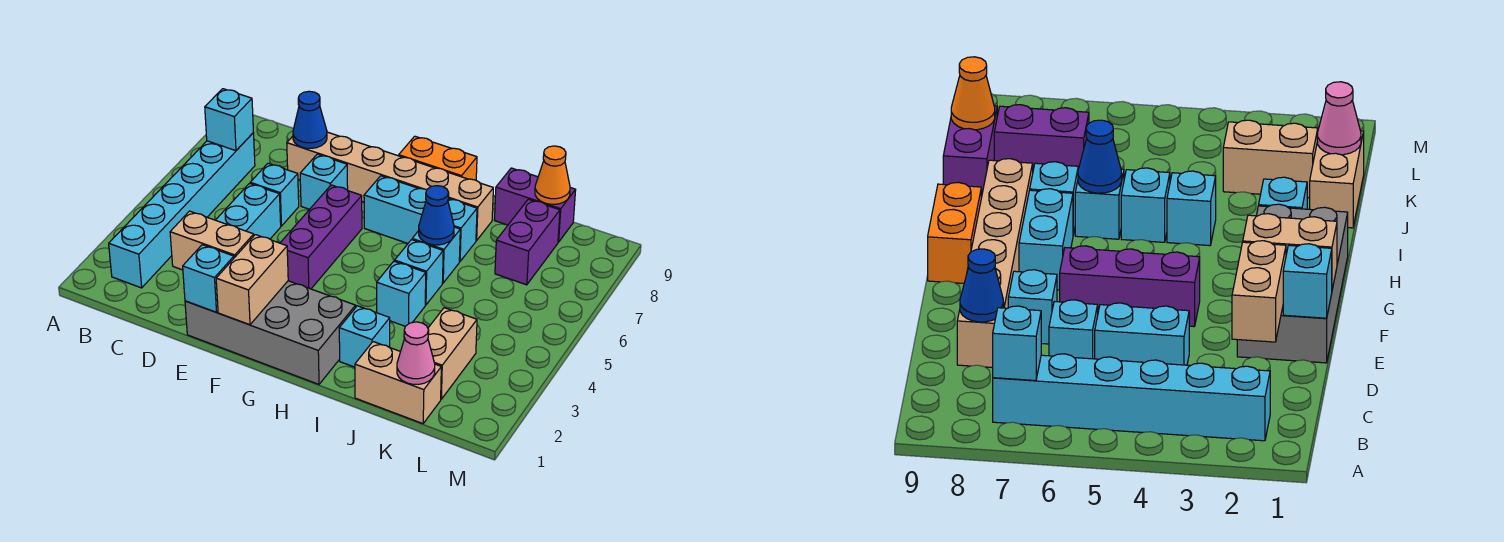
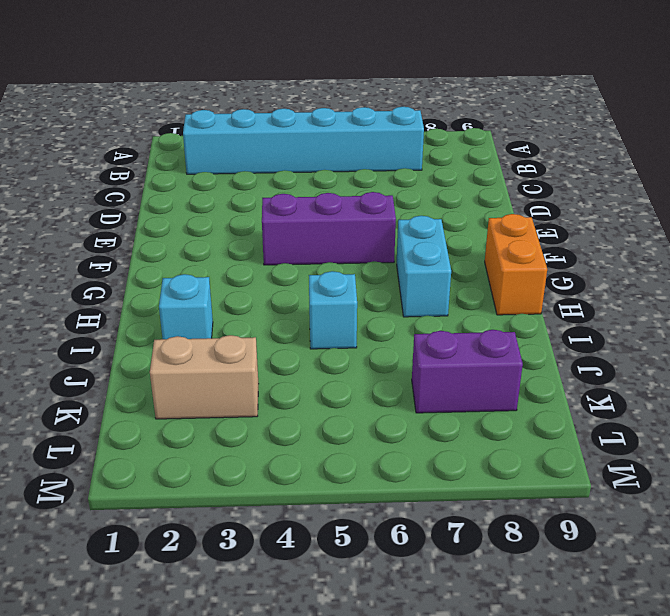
none -> cyan brick D4:D5 level 1
none -> cyan brick D6 level 1
none -> tan brick D8:I8 level 1

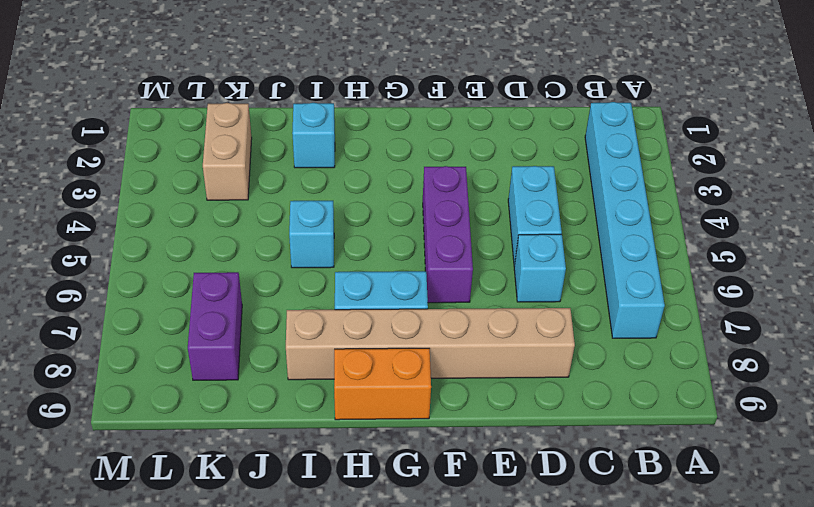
none -> grey brick E1:H2 level 1
none -> cyan brick E7 level 1
none -> cyan brick I4 level 1

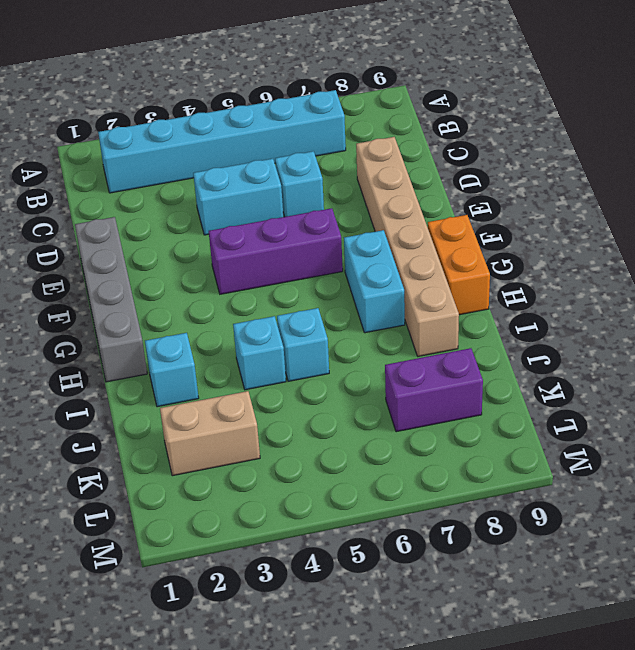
grey brick E1:H1 level 1 -> grey brick E1:H2 level 1
none -> cyan brick E7 level 1
none -> cyan brick I6 level 1
none -> cyan brick I7 level 1

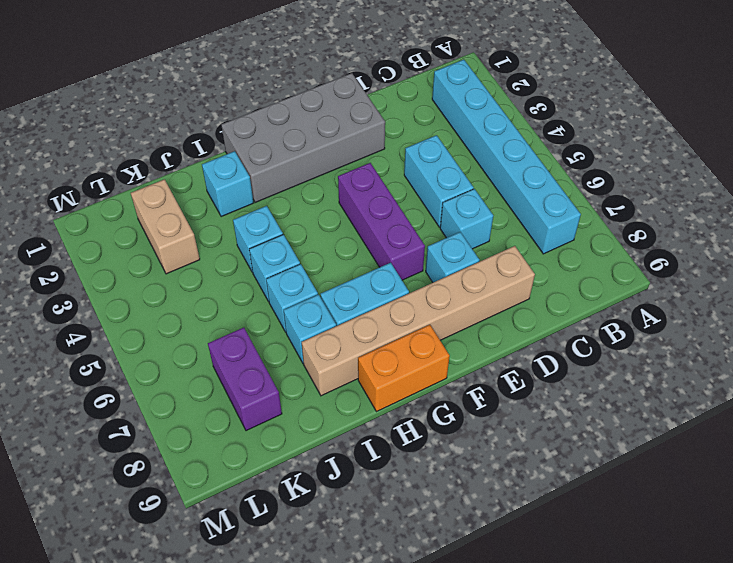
none -> tan brick J1:K1 level 1
none -> purple brick J9:K9 level 1
none -> cyan brick B7 level 2

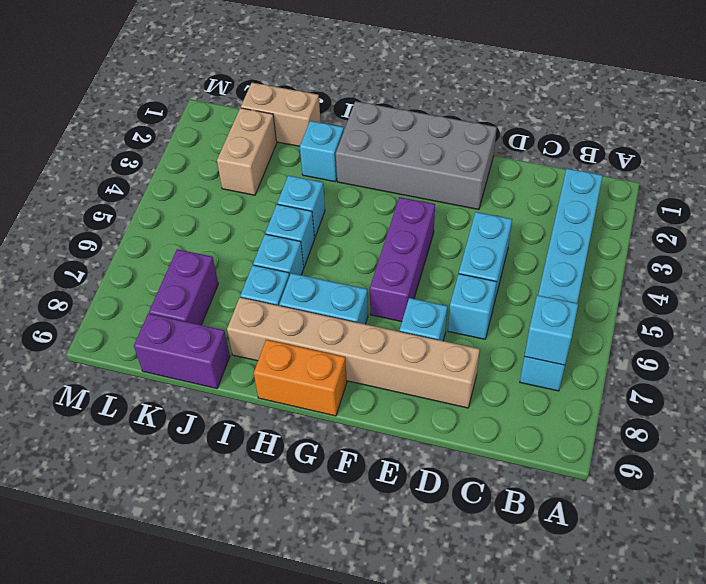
none -> tan brick D2:E2 level 2
none -> blue cone D8 level 2
none -> cyan brick E1 level 2

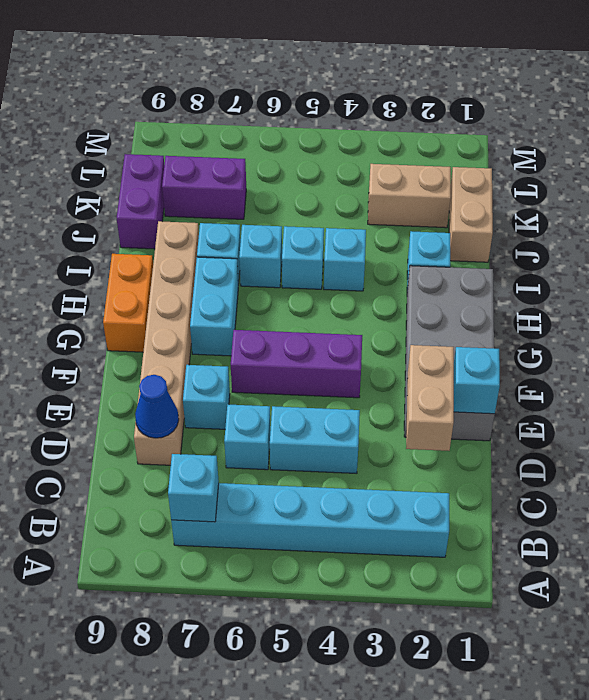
none -> tan brick F1:F2 level 2
none -> blue cone I6 level 2
none -> pink cone K1 level 2

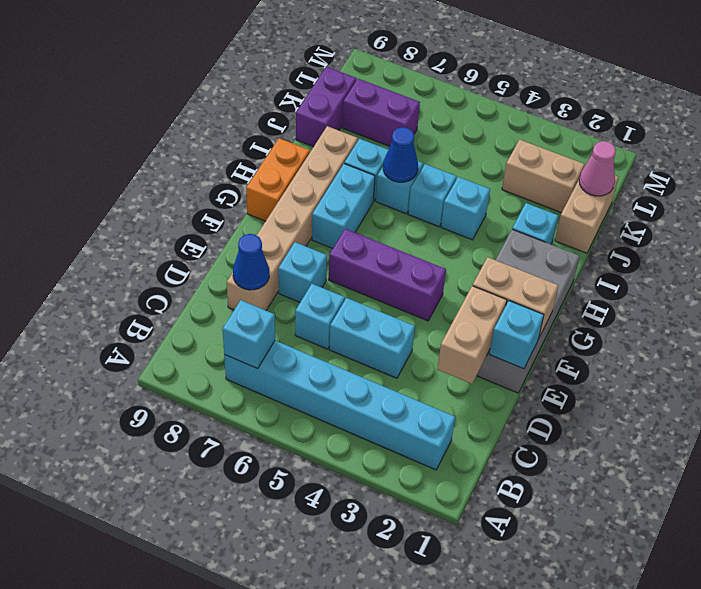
none -> orange cone K9 level 2

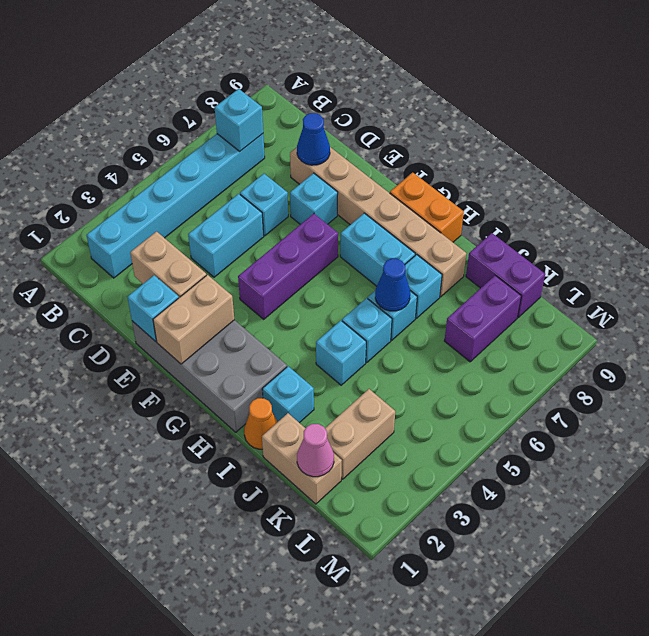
orange cone I1 level 1 -> orange cone K9 level 2

